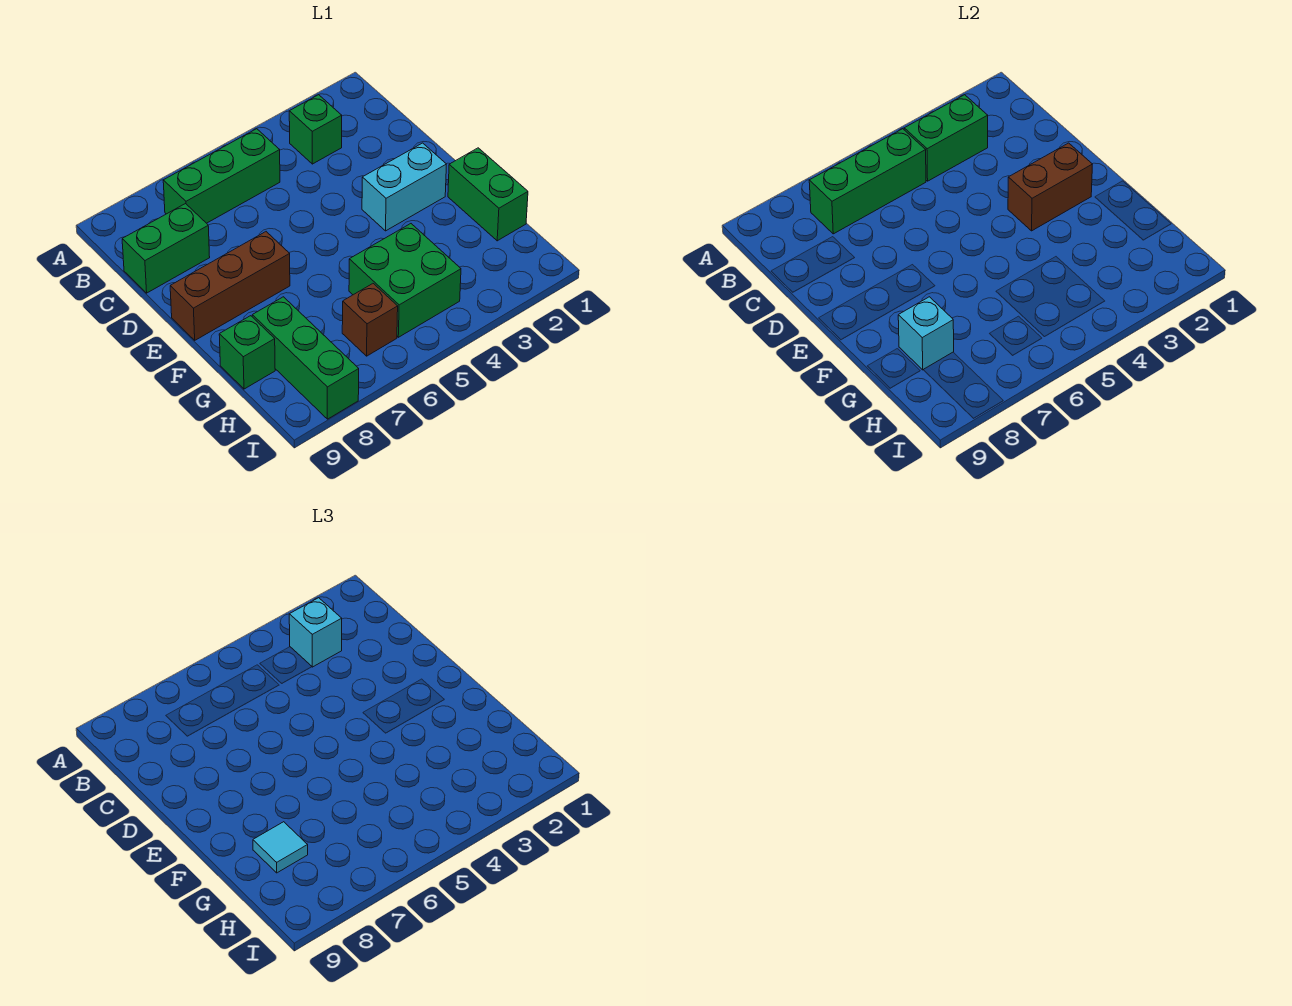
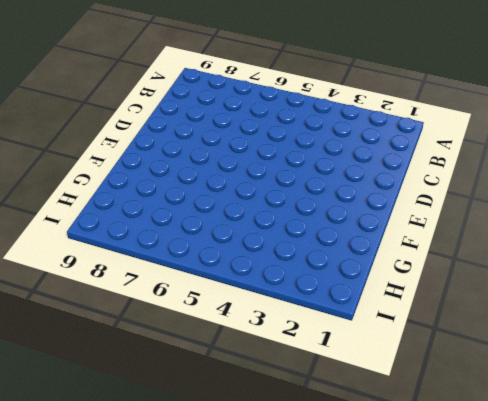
none -> green brick B3 level 1
none -> green brick B5:B7 level 1
none -> green brick C8:C9 level 1

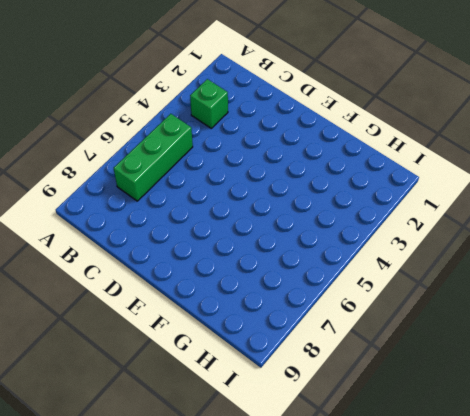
none -> green brick C8:C9 level 1
none -> cyan brick E2:E3 level 1
none -> brown brick E7:E9 level 1

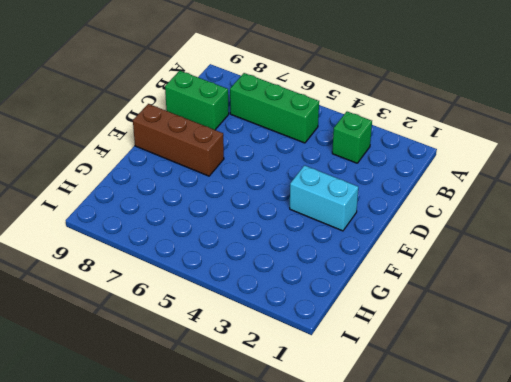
none -> green brick F1:G1 level 1
none -> green brick G4:H5 level 1
none -> green brick G8:I8 level 1

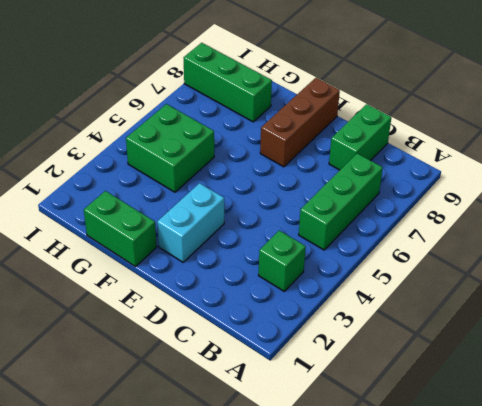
none -> green brick G9 level 1
none -> brown brick H6 level 1
none -> green brick B3:B4 level 2

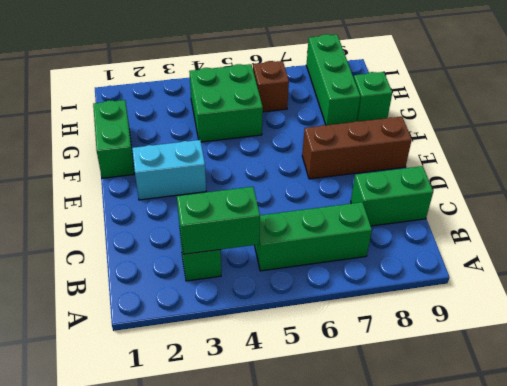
none -> green brick B5:B7 level 2
none -> brown brick E2:E3 level 2
none -> cyan brick G8 level 2

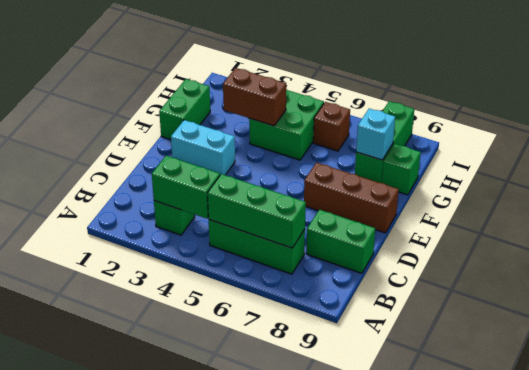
brown brick G3:G4 level 2 -> brown brick E2:E3 level 2
none -> cyan brick B3 level 3
none -> cyan tile G8 level 3

